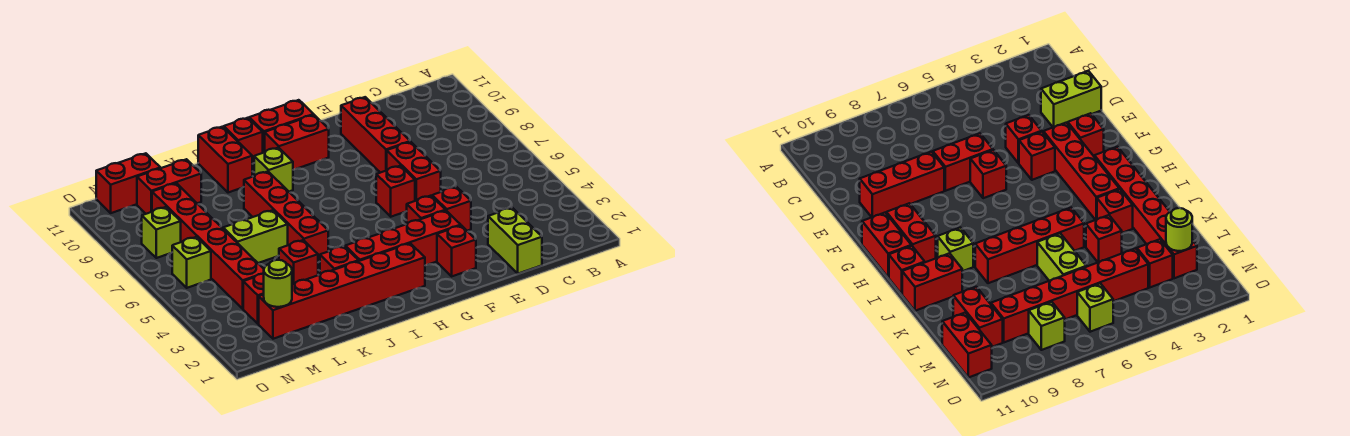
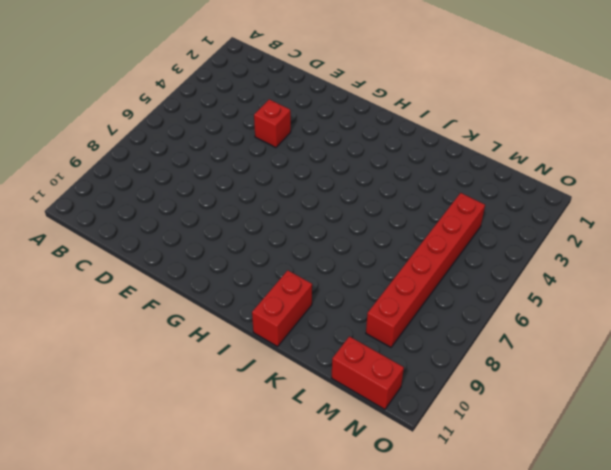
none -> lime brick D1:D2 level 1
none -> red brick E6:E7 level 1
none -> red brick E8:E10 level 1

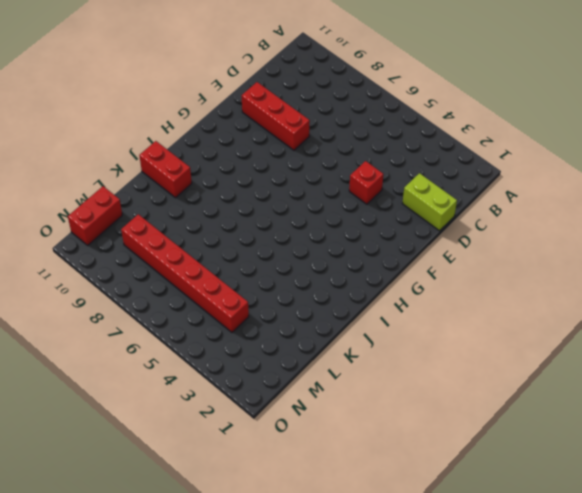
none -> red brick E6:E7 level 1
none -> red brick F2 level 1
none -> red brick F3:I3 level 1

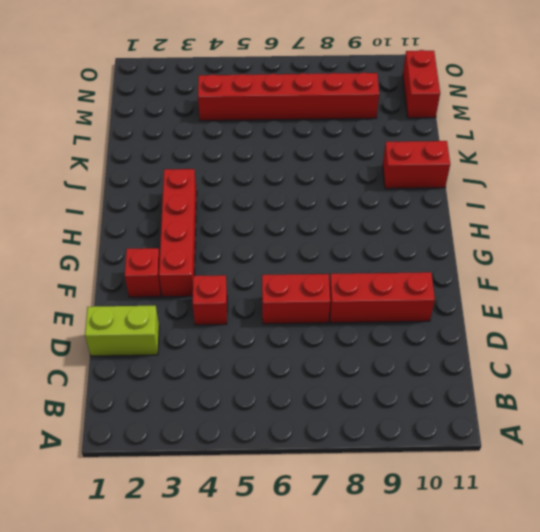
none -> red brick F4 level 1
none -> red brick F6 level 1
none -> red brick G10:H10 level 1

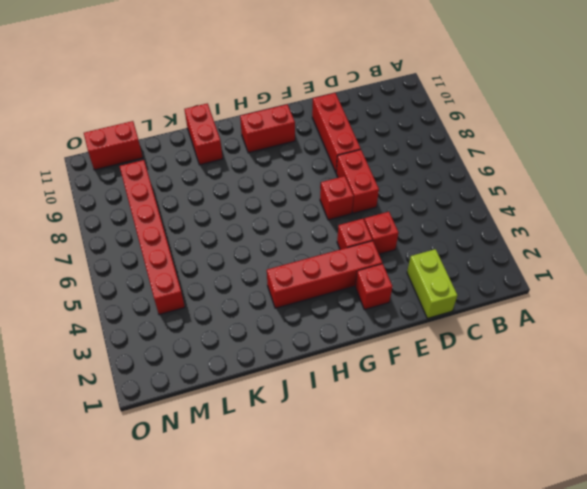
none -> red brick G11:H11 level 1
none -> red brick H2:M2 level 1
none -> lime brick I9 level 1

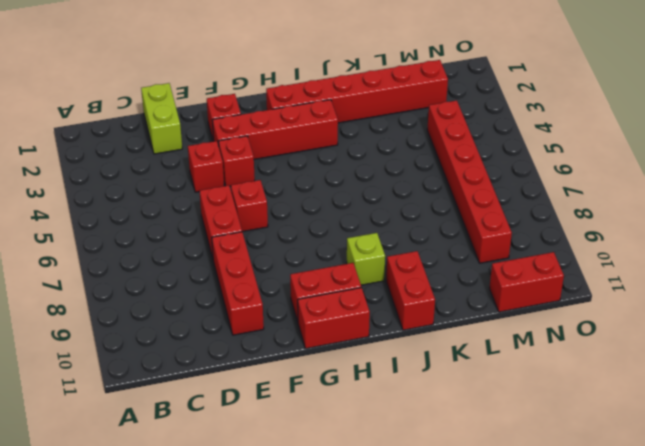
none -> red brick I11 level 1
none -> red brick J3 level 1
none -> red brick J5:J8 level 1

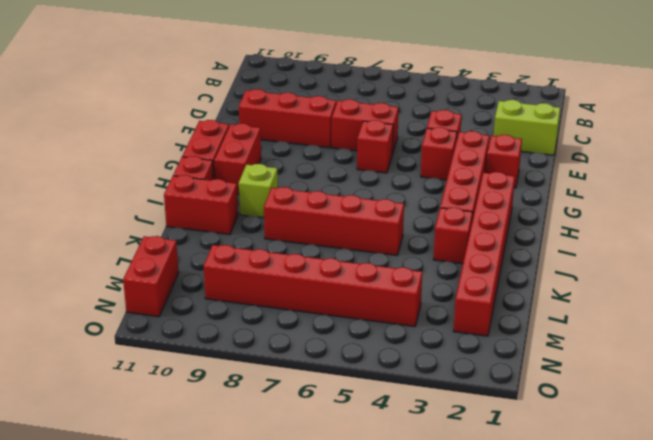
none -> red brick K4 level 1
none -> lime brick K6:L6 level 1
none -> red brick L10:M10 level 1

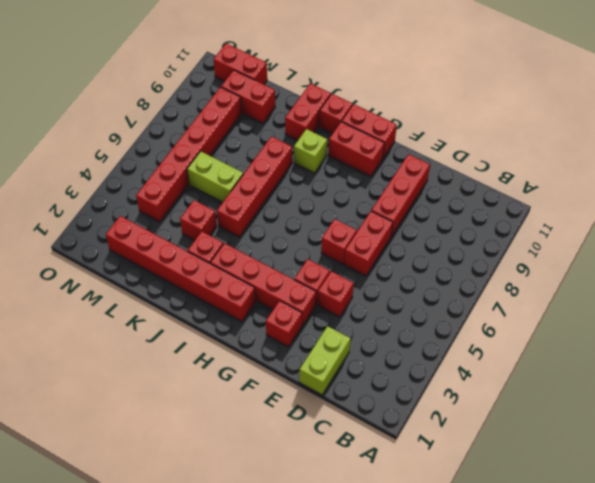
none -> red brick M3 level 1
none -> lime brick N6 level 1
none -> lime brick N8 level 1

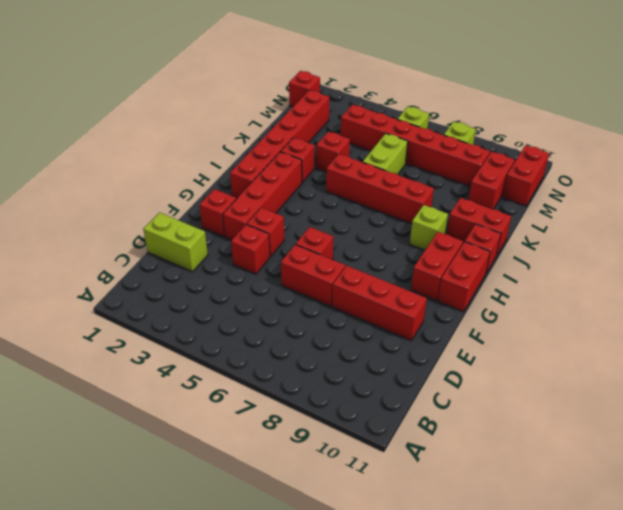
red brick N1 level 1 -> red brick M3 level 1
none -> lime round brick M2 level 2

